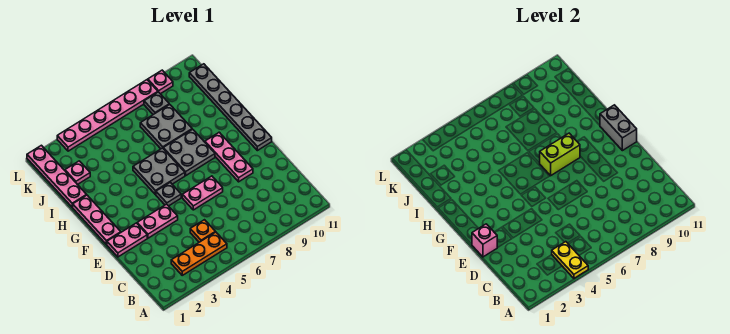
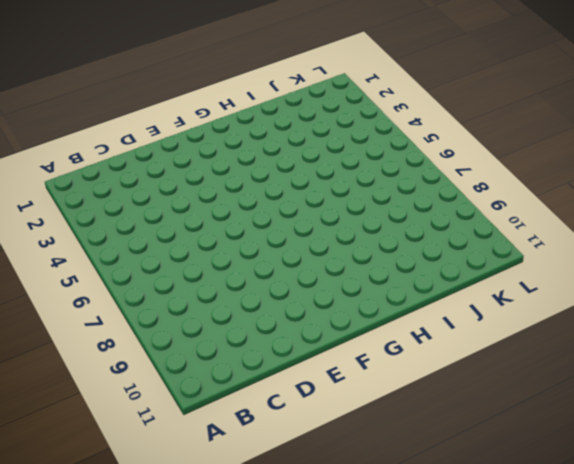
none -> orange plate B3:B5 level 1
none -> orange plate C5 level 1
none -> pink plate E1:E2 level 1

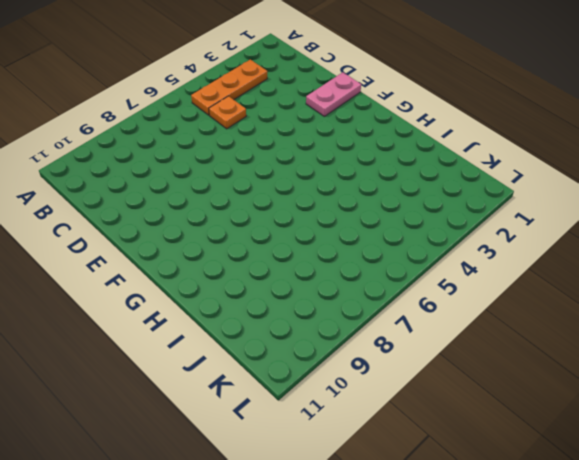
none -> pink plate E3:E4 level 1
none -> pink plate E6:E7 level 1
none -> pink plate E9:G9 level 1

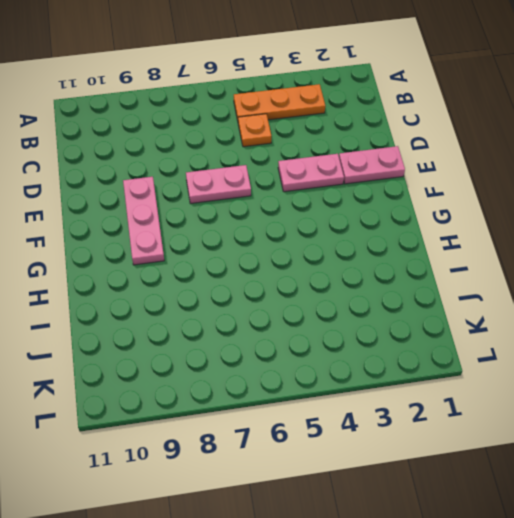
none -> pink plate F1:H1 level 1
none -> grey plate F5 level 1
none -> grey plate F11:K11 level 1

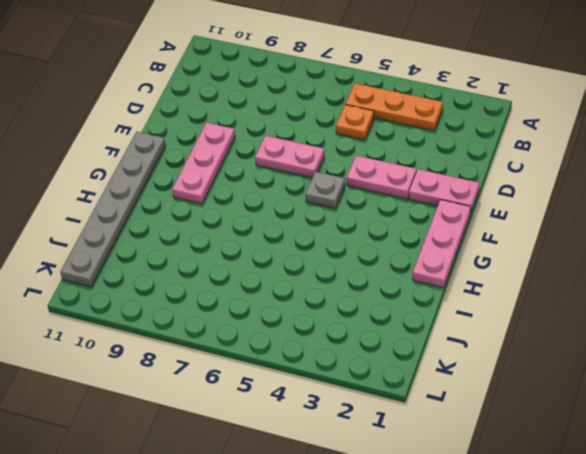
none -> grey plate G5:H6 level 1
none -> grey plate G7:H8 level 1
none -> pink plate I1:L1 level 1

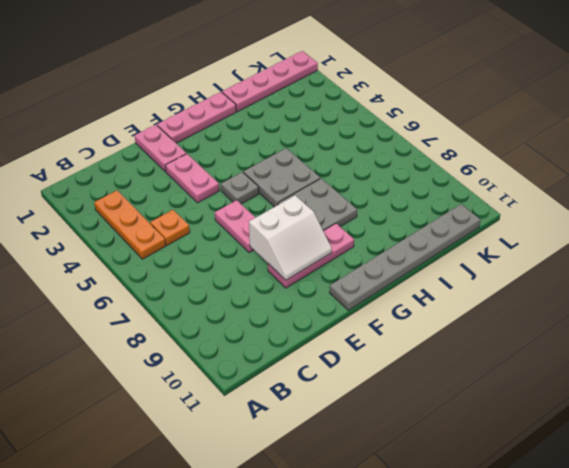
white slope E8:F9 level 2 top 8 -> none
none -> grey plate I7:J8 level 1
none -> pink plate J2 level 1
none -> grey plate K8 level 1

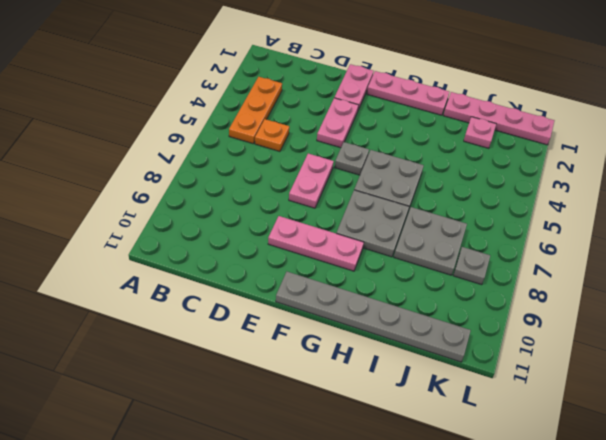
none -> pink plate L3:L8 level 1
none -> pink plate L9 level 1
none -> yellow plate A4:B4 level 2

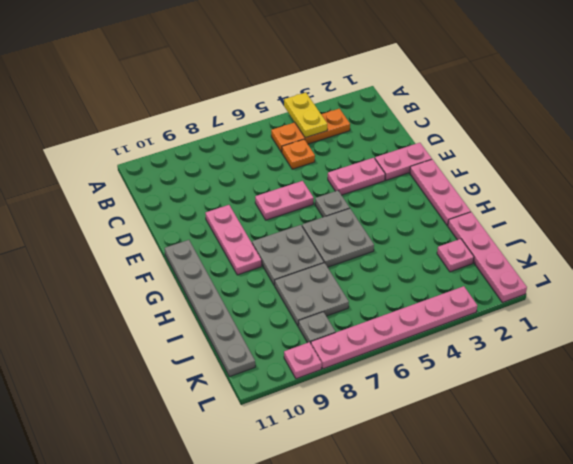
none -> pink brick E1 level 2
none -> grey brick F11:G11 level 2
none -> lime brick G7:G8 level 2

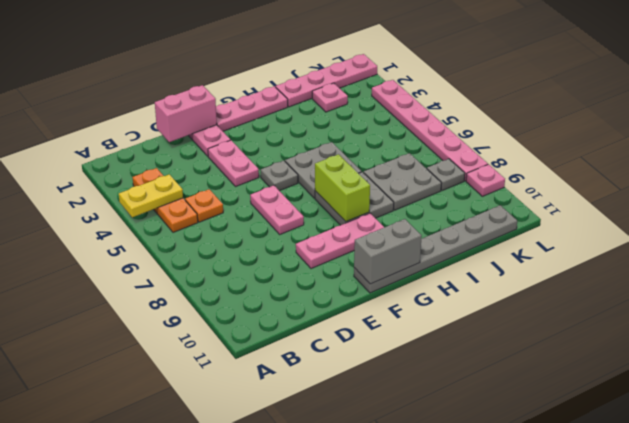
pink brick D1:E1 level 2 -> pink brick E1 level 2

